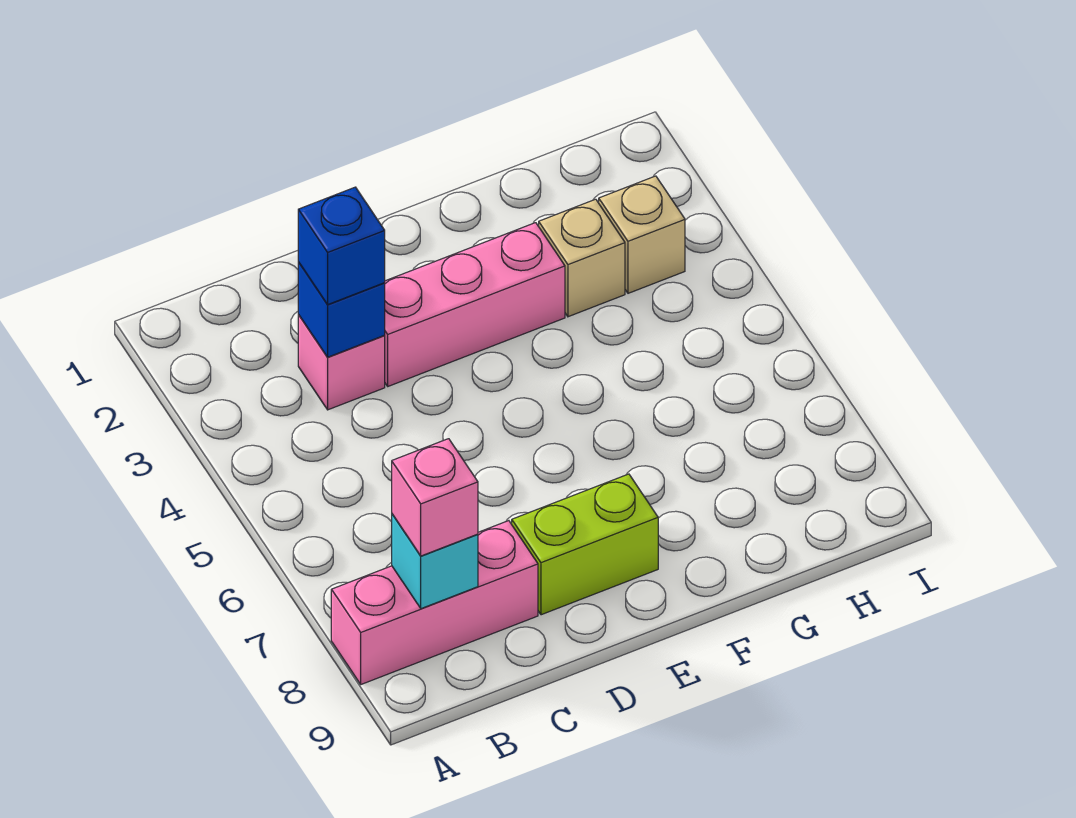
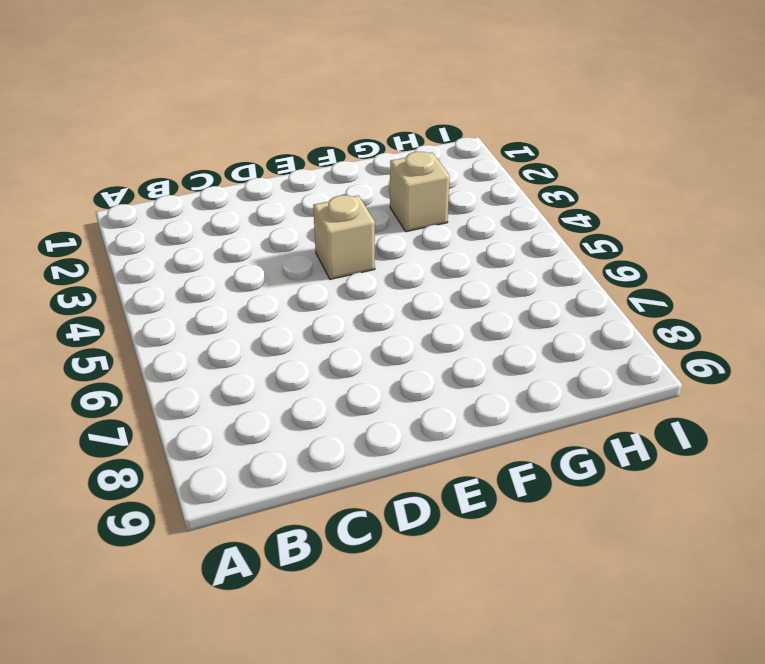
tan brick E4 level 1 -> tan brick H3 level 1
none -> pink brick A8:C8 level 1
none -> pink brick C3 level 1

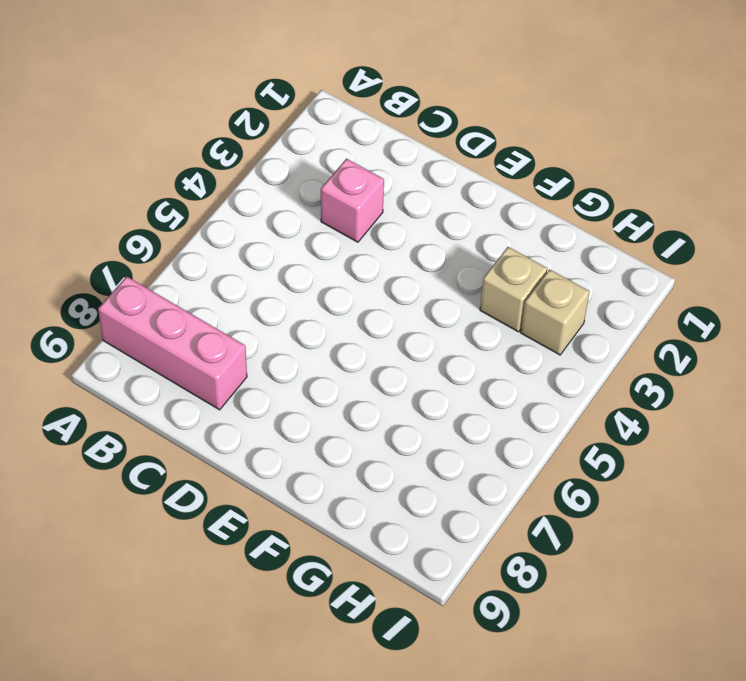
none -> pink brick D3:F3 level 1
none -> lime brick D8:E8 level 1

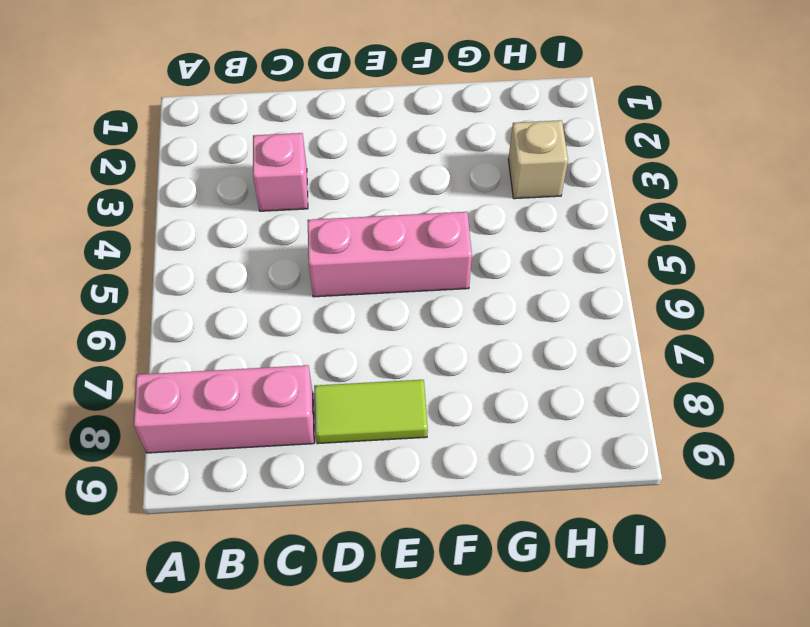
pink brick D5:F5 level 1 -> pink brick D3:F3 level 1
lime tile D8:E8 level 1 -> lime brick D8:E8 level 1
none -> tan brick G3 level 1
none -> cyan brick B8 level 2

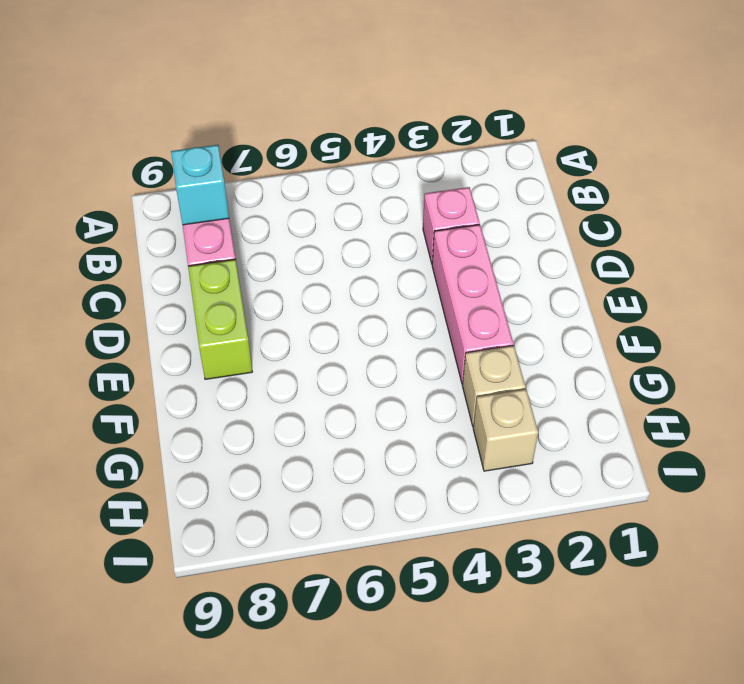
none -> blue brick C3 level 2
none -> pink brick B8 level 3

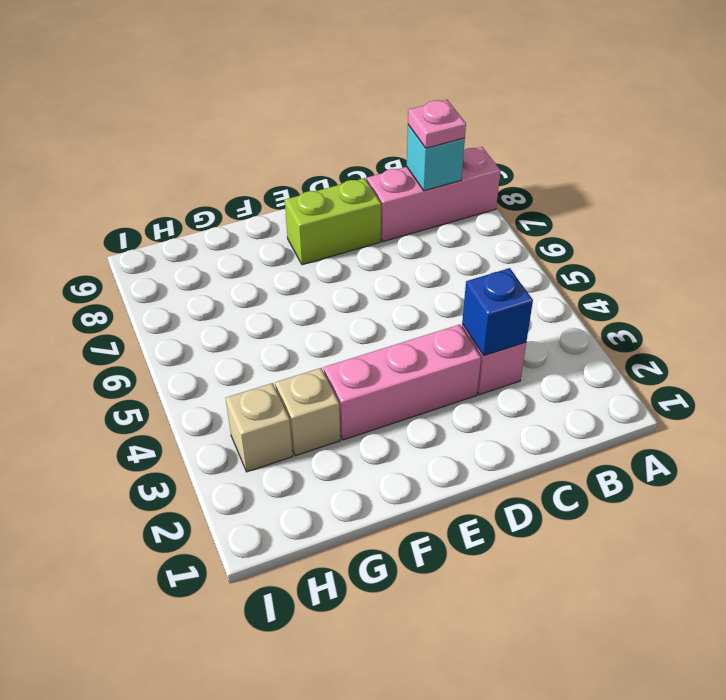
pink plate B8 level 3 -> pink brick B8 level 3
none -> blue brick C3 level 3

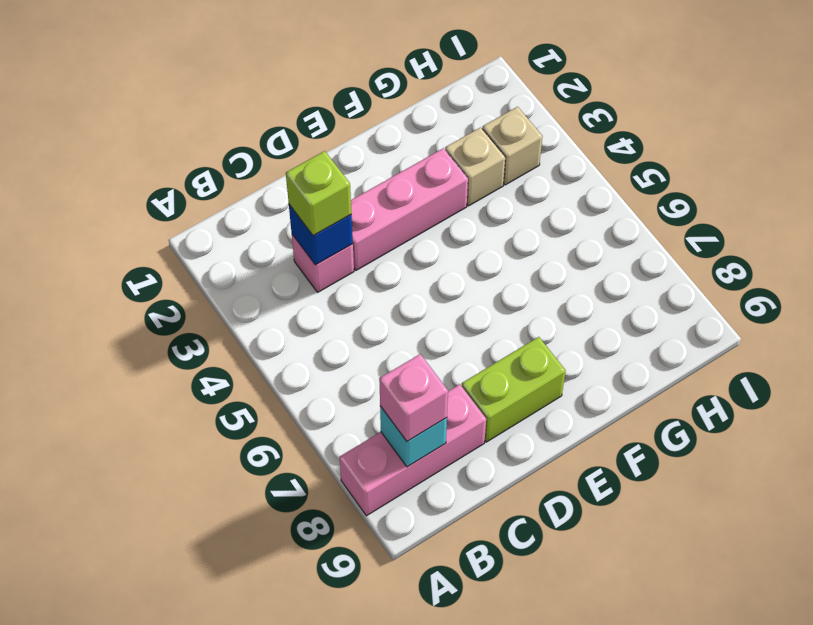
lime brick C3 level 3 -> blue brick C3 level 3

